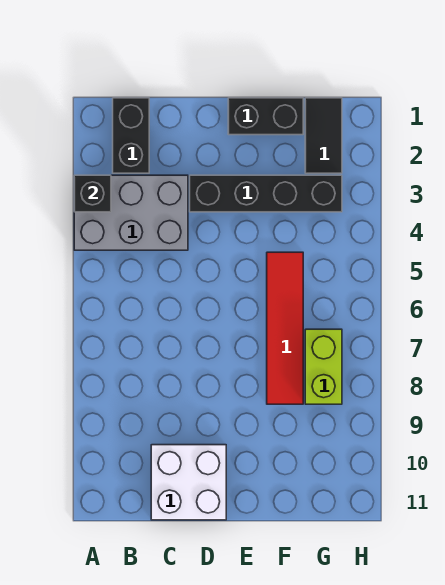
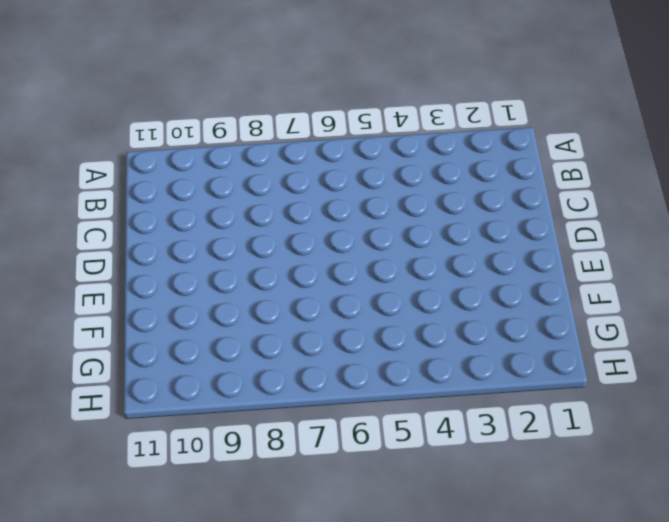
none -> grey brick A3:C4 level 1
none -> black brick B1:B2 level 1

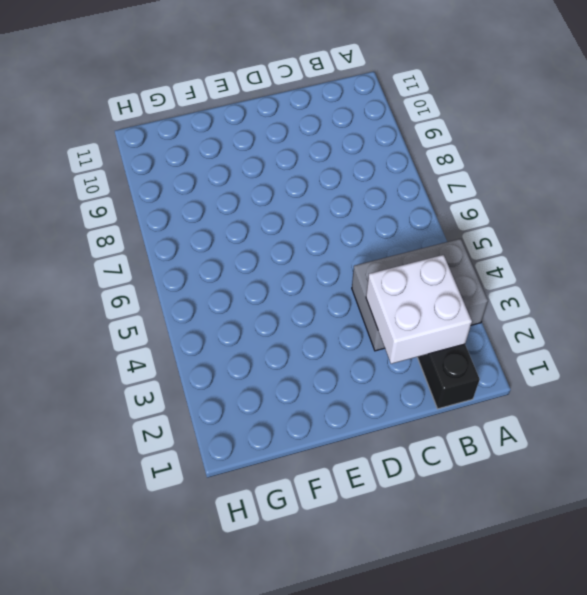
white brick B2:C3 level 2 -> white brick C10:D11 level 1
none -> black brick D3:G3 level 1
none -> black brick E1:F1 level 1

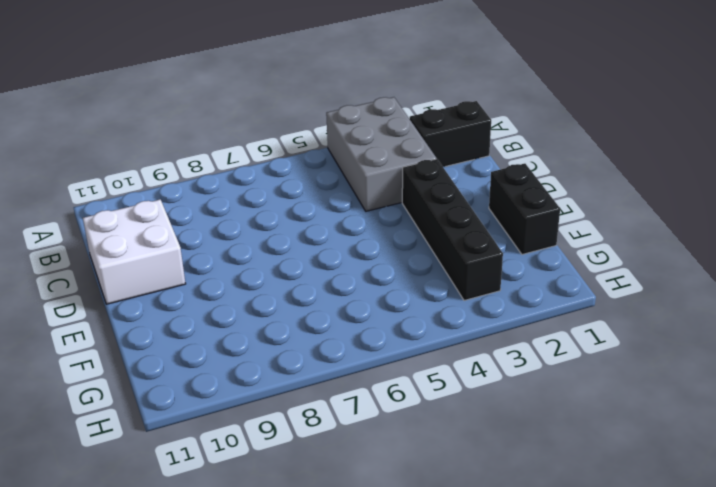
none -> red tile F5:F8 level 1
none -> black tile G1:G2 level 1

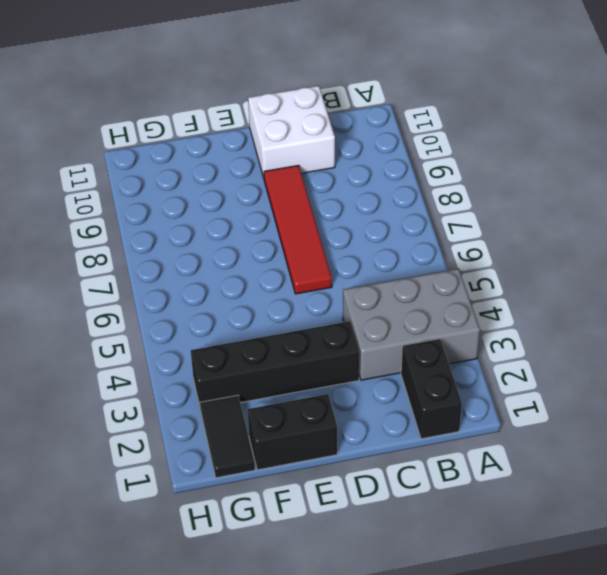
red tile D6:D9 level 1 -> red tile F5:F8 level 1
none -> lime brick G7:G8 level 1
none -> black brick A3 level 2

